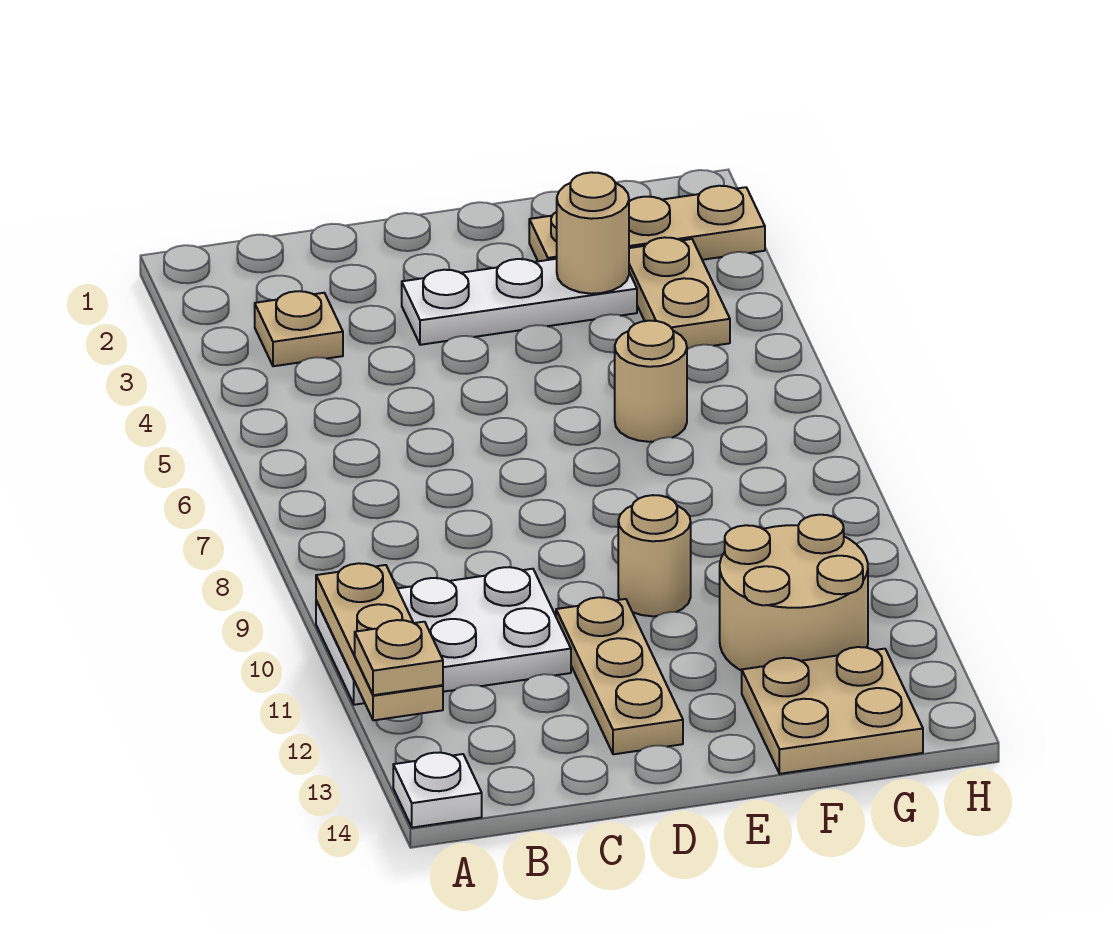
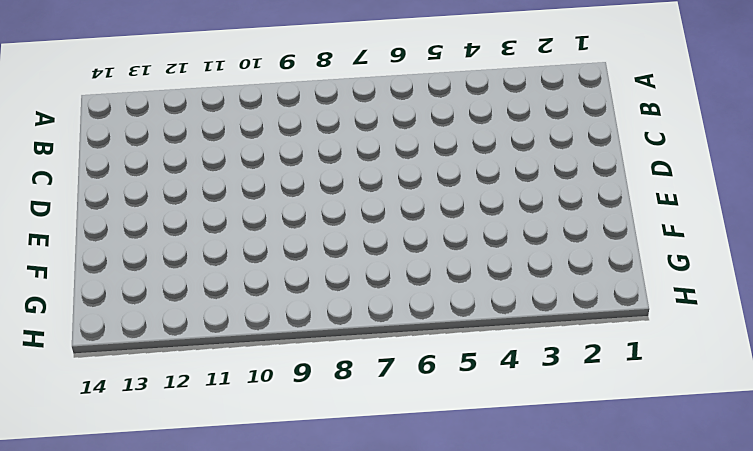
none -> white plate A10:C11 level 1
none -> white plate A14 level 1
none -> tan plate B3 level 1

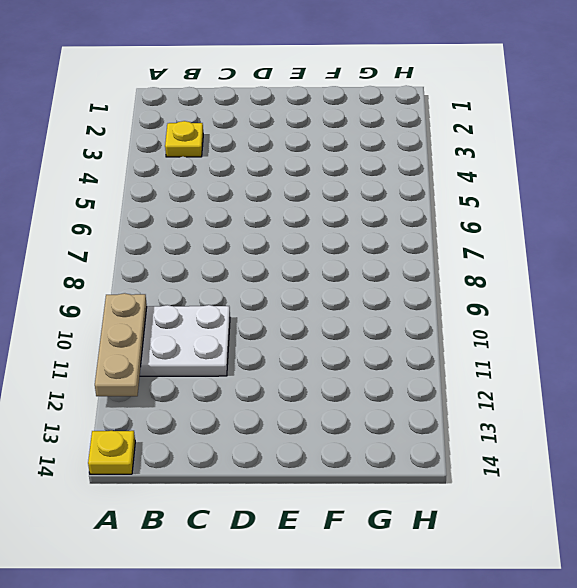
yellow plate A14 level 1 -> white plate A14 level 1
yellow plate B3 level 1 -> tan plate B3 level 1
none -> white plate D3:F3 level 1
none -> tan plate D11:D13 level 1
none -> tan round brick E10 level 1

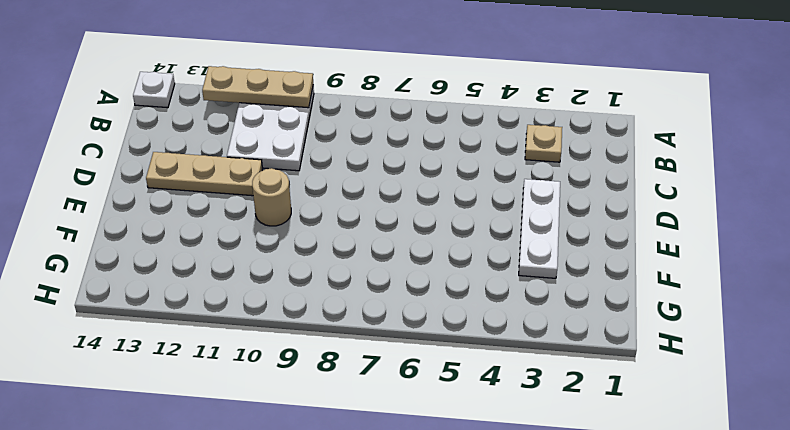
none -> tan plate F2:H2 level 1
none -> tan round brick F6 level 1
none -> tan round brick F11:G12 level 1

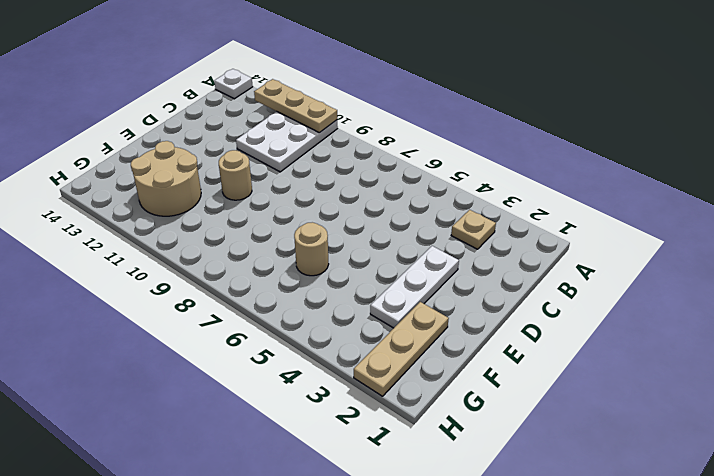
none -> tan plate D11:D13 level 1
none -> tan plate F13:G14 level 1
none -> tan plate G3:G4 level 1

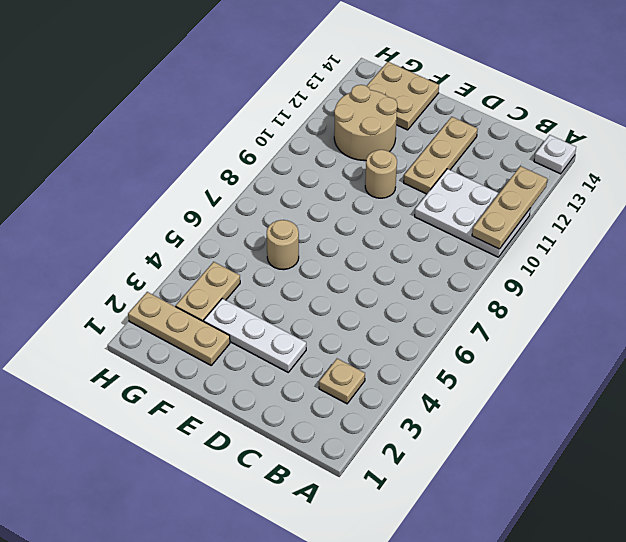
none -> tan round brick F3 level 2
none -> tan plate A12 level 3

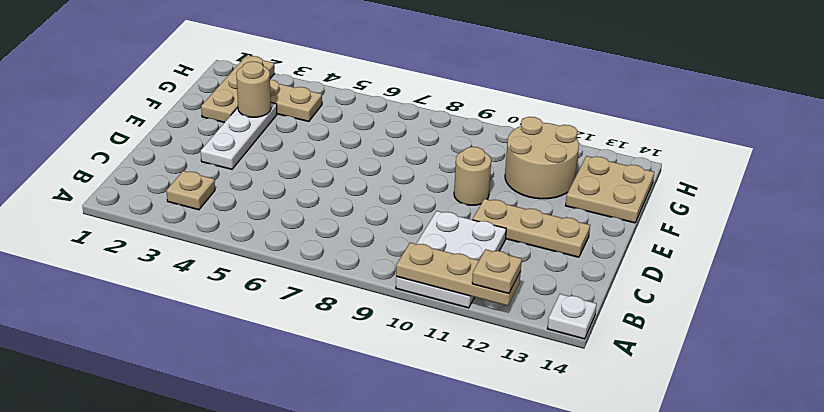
none -> tan round brick F6 level 1

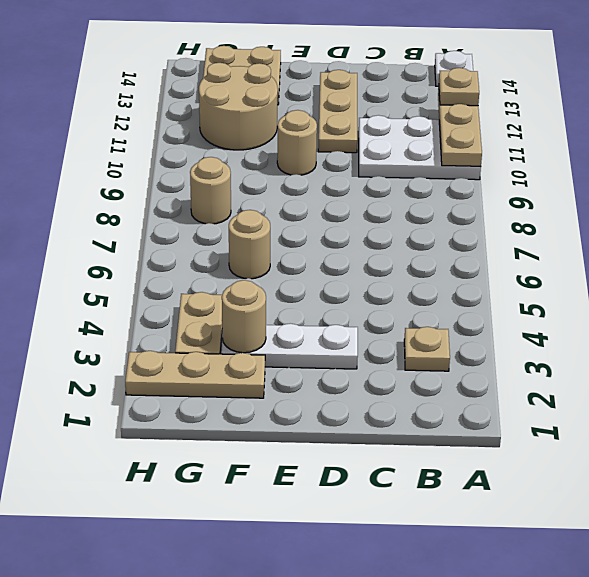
tan round brick G8 level 1 -> none

